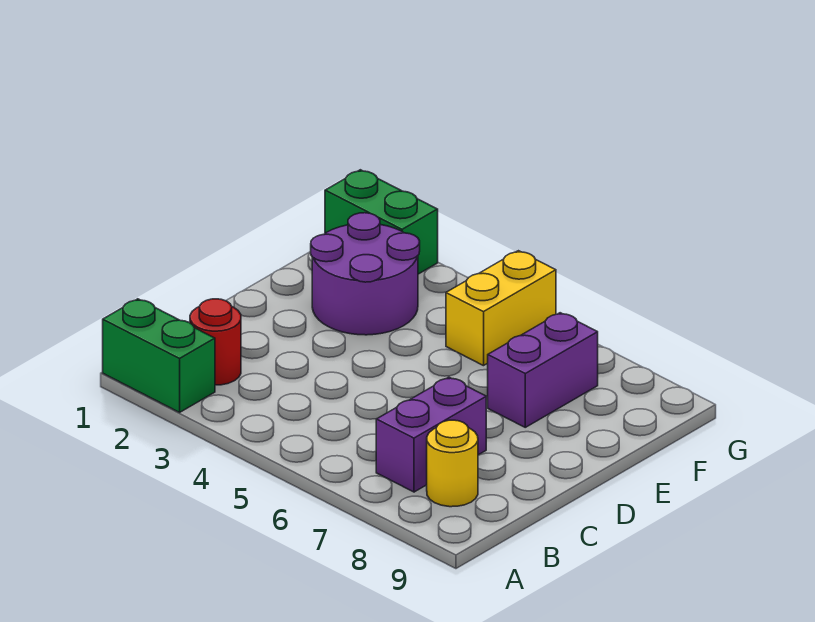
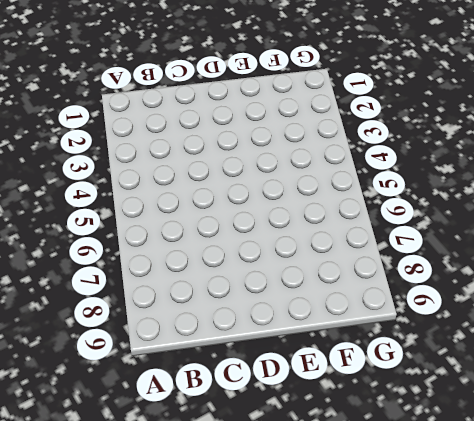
none -> green brick A1:A2 level 1
none -> red round brick B2 level 1

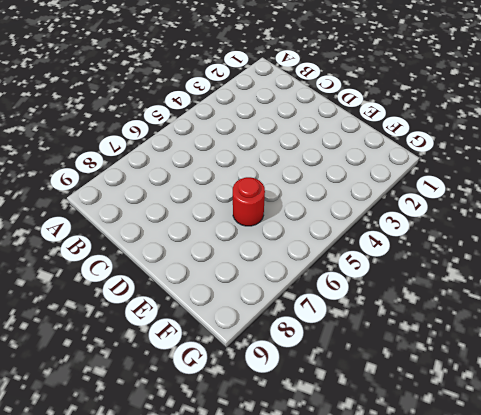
red round brick E6 level 1 -> red round brick B2 level 1
none -> green brick A1:A2 level 1
none -> purple brick B7:C7 level 1

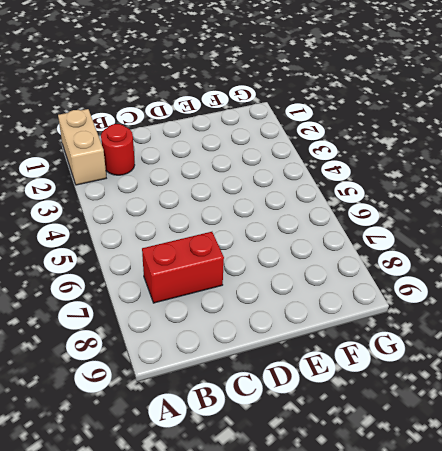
tan brick A1:A2 level 1 -> green brick A1:A2 level 1
red brick B7:C7 level 1 -> purple brick B7:C7 level 1
none -> yellow round brick B8 level 1
none -> purple round brick E2:F3 level 1

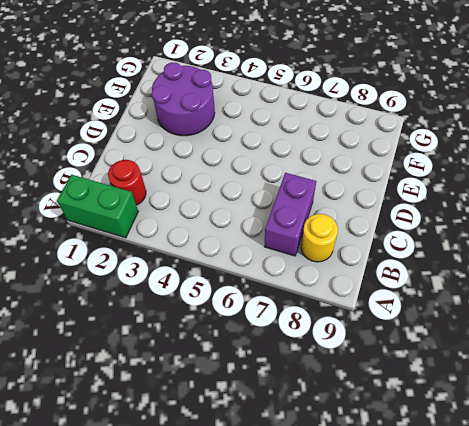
none -> purple brick E7:F7 level 1
none -> yellow brick F5:G5 level 1

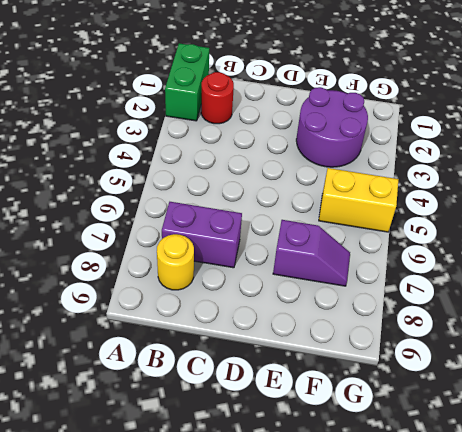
purple slope E7:F7 level 1 top E -> purple brick E7:F7 level 1
none -> green brick G1:G2 level 1

